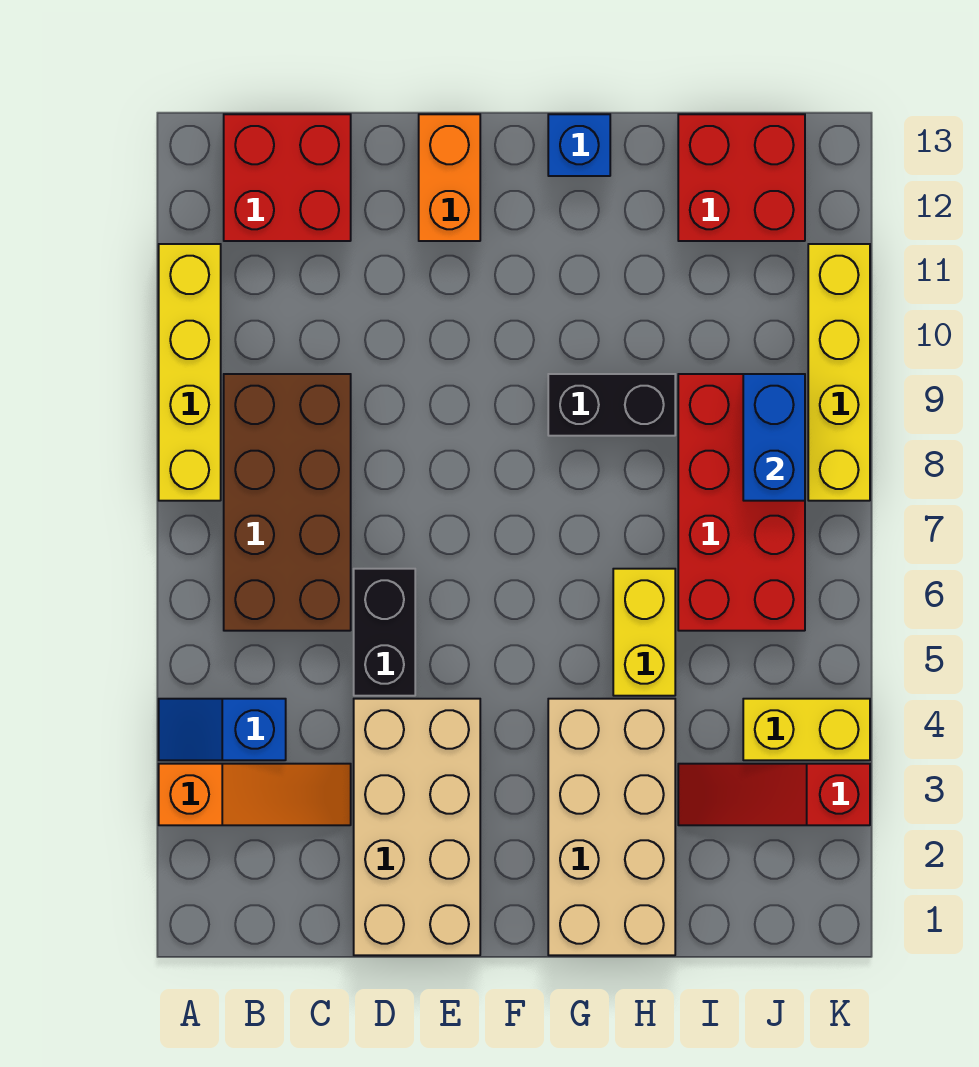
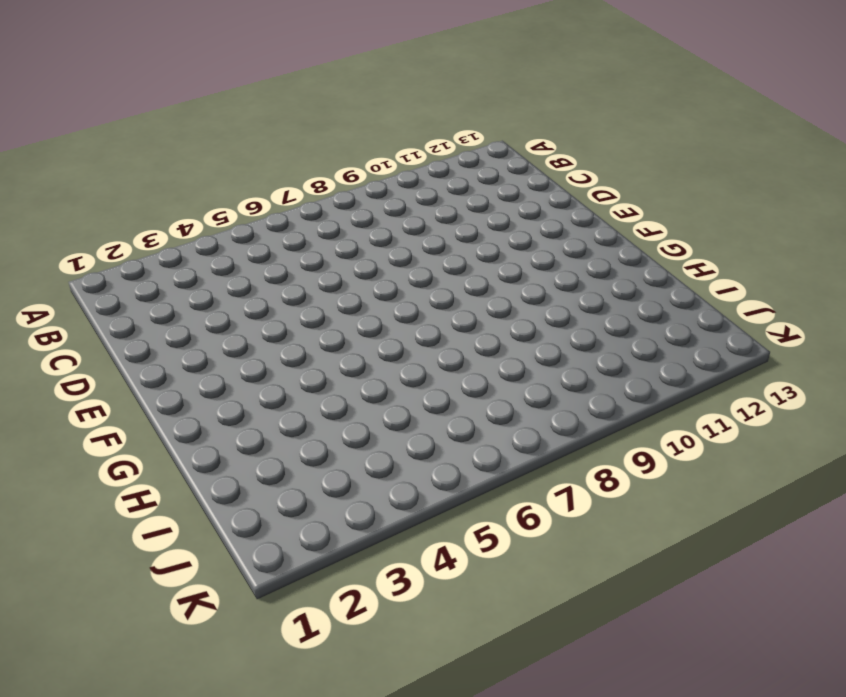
none -> orange slope A3:C3 level 1 top A
none -> blue slope A4:B4 level 1 top B
none -> yellow brick A8:A11 level 1

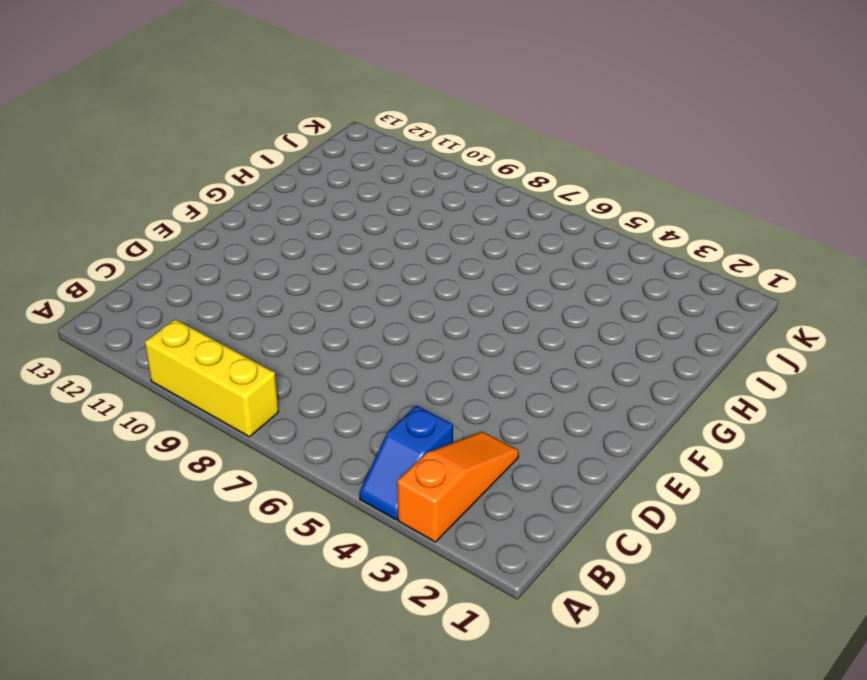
yellow brick A8:A10 level 1 -> yellow brick A8:A11 level 1
none -> brown brick B6:C9 level 1
none -> red brick B12:C13 level 1
none -> tan brick D1:E4 level 1

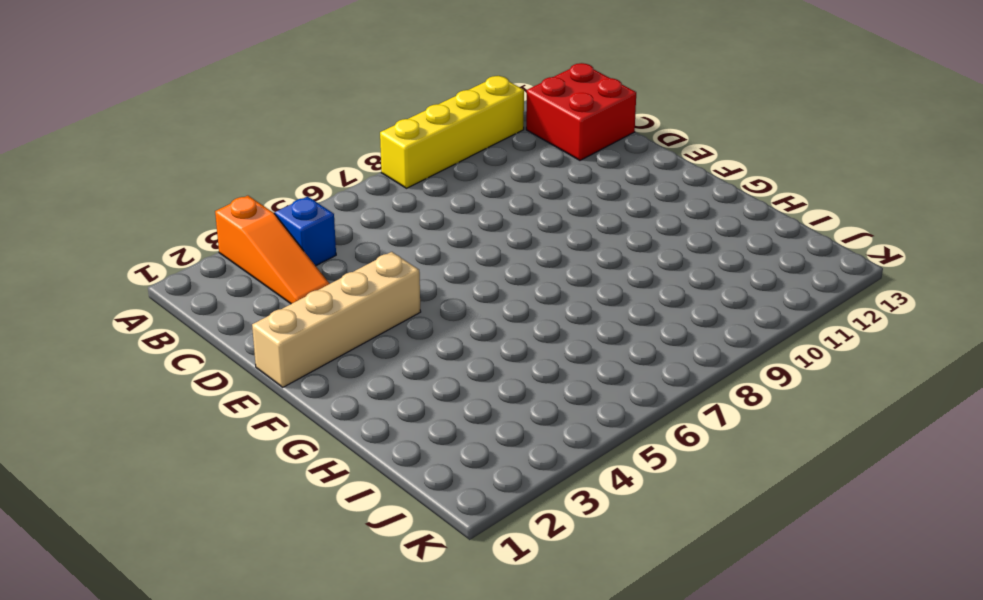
tan brick E1:E4 level 1 -> tan brick D1:E4 level 1
none -> brown brick B6:C9 level 1
none -> black brick D5:D6 level 1
none -> orange brick E12:E13 level 1

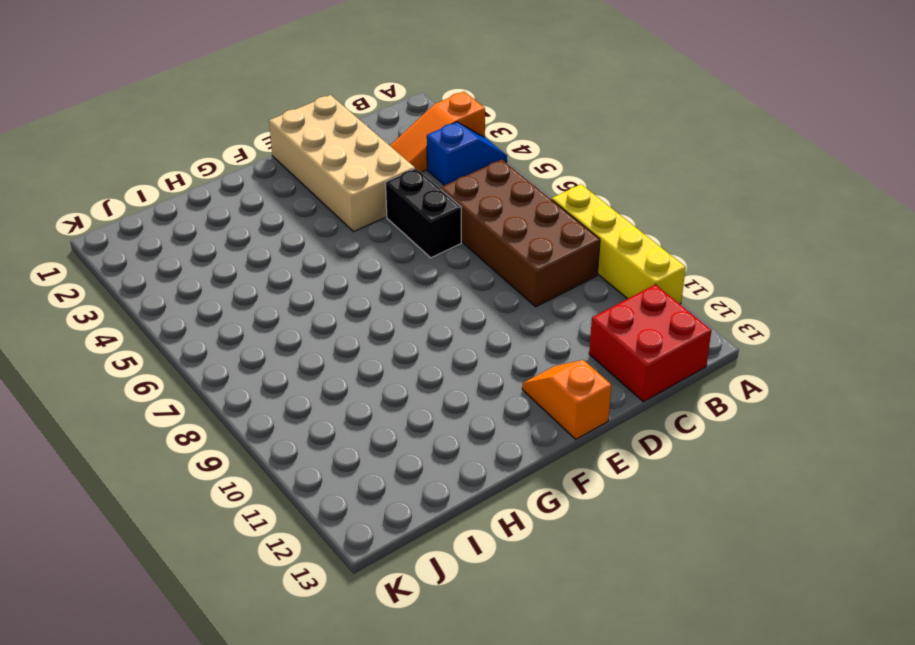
orange slope E12:E13 level 1 top 13 -> orange brick E12:E13 level 1
none -> tan brick G1:H4 level 1
none -> black brick G9:H9 level 1
none -> blue brick G13 level 1

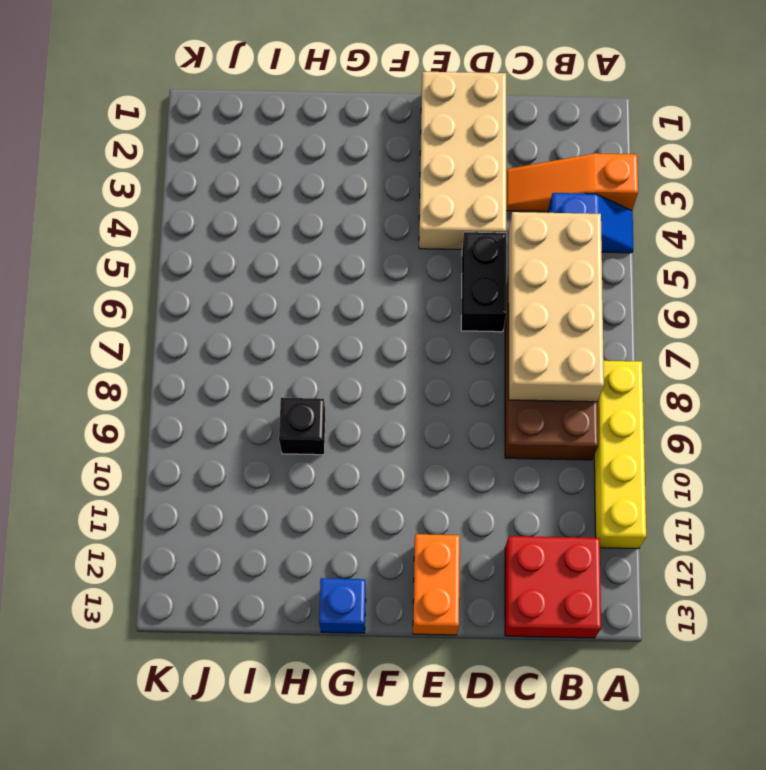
tan brick B5:C8 level 2 -> tan brick G1:H4 level 1
black brick H9 level 1 -> black brick G9:H9 level 1
none -> yellow brick H5:H6 level 1
none -> red slope I3:K3 level 1 top K
none -> red brick I6:J9 level 1

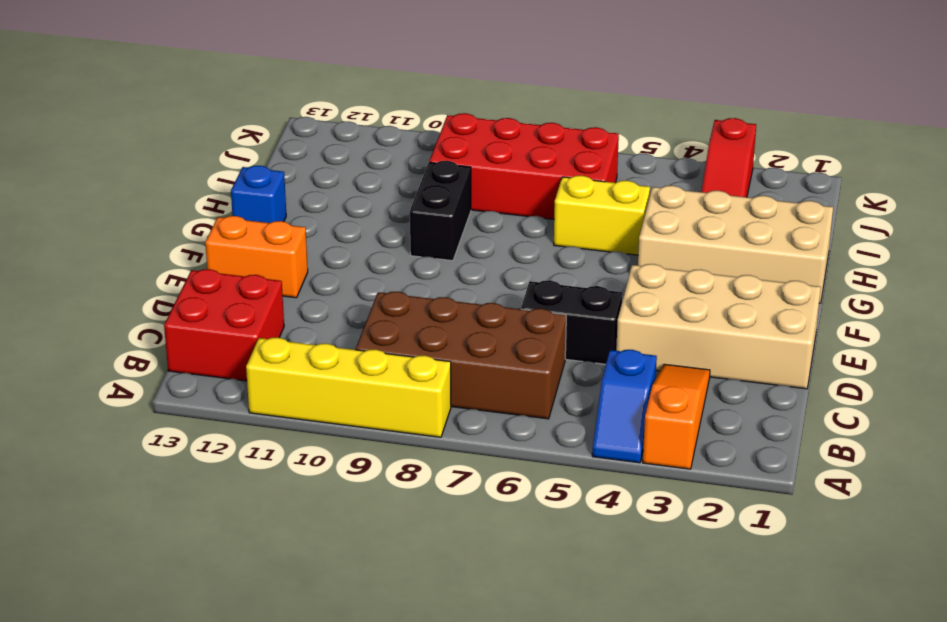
none -> red brick I12:J13 level 1
none -> yellow brick J4:K4 level 1
none -> yellow brick K8:K11 level 1

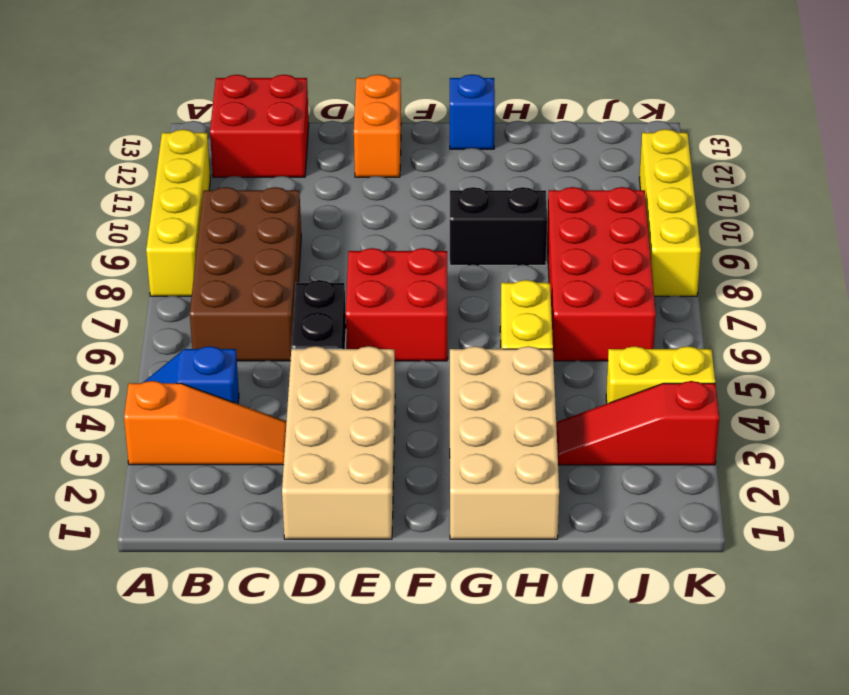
red brick E6:F7 level 1 -> red brick I12:J13 level 1
none -> blue brick J8:J9 level 2

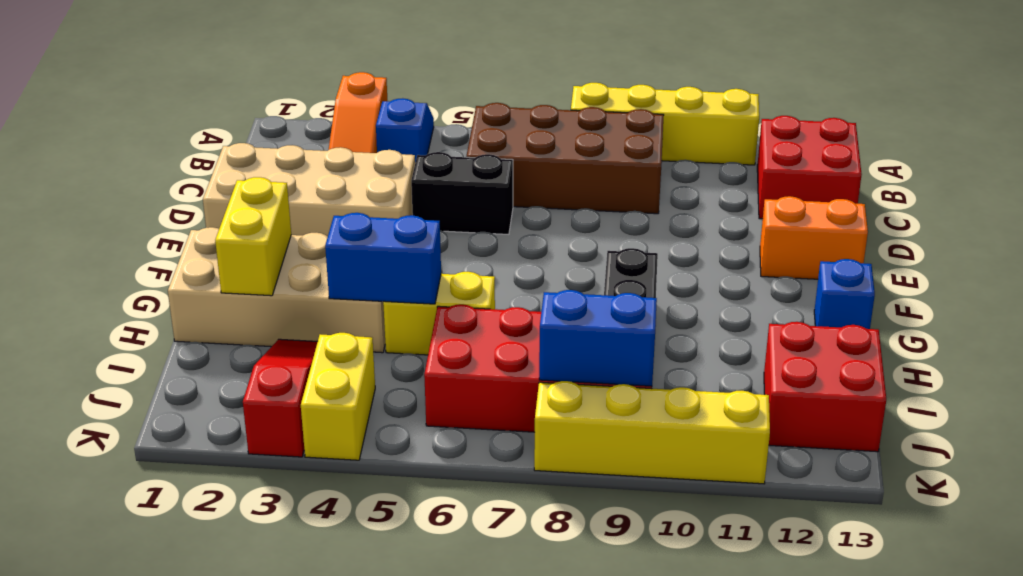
yellow brick G2:H2 level 2 -> none
blue brick H4:H5 level 2 -> none

